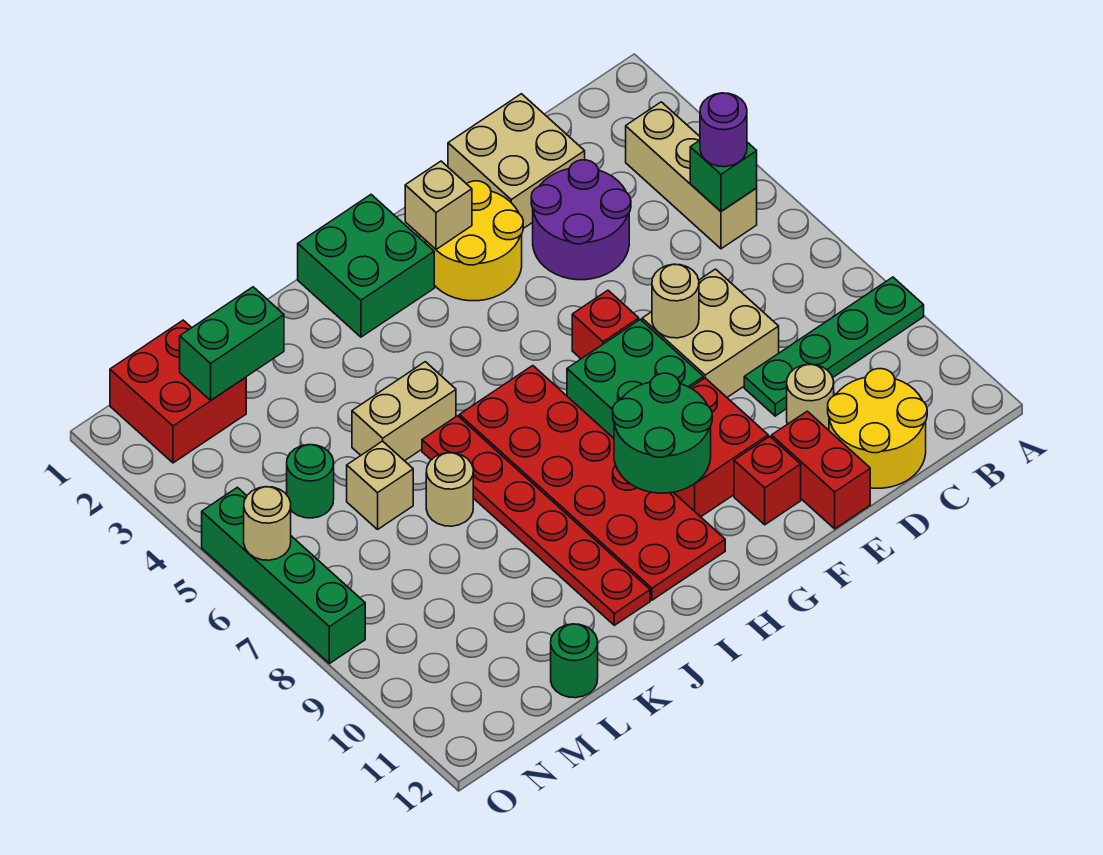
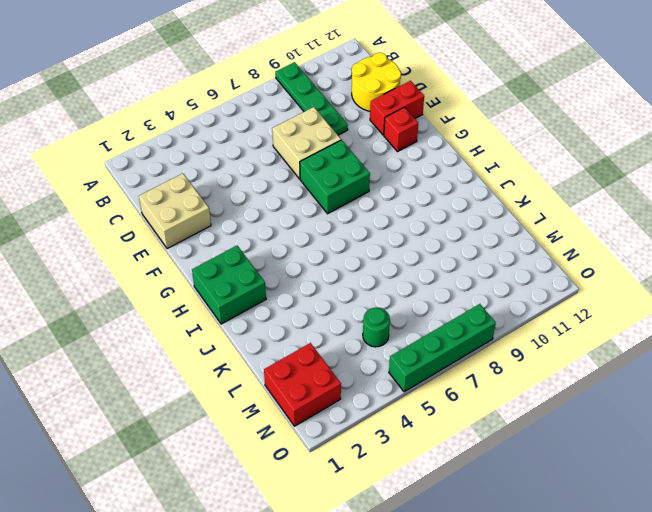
none -> tan brick B3:B5 level 1
none -> purple round brick D3:E4 level 1
none -> tan round brick D10 level 1
none -> yellow round brick F2:G3 level 1

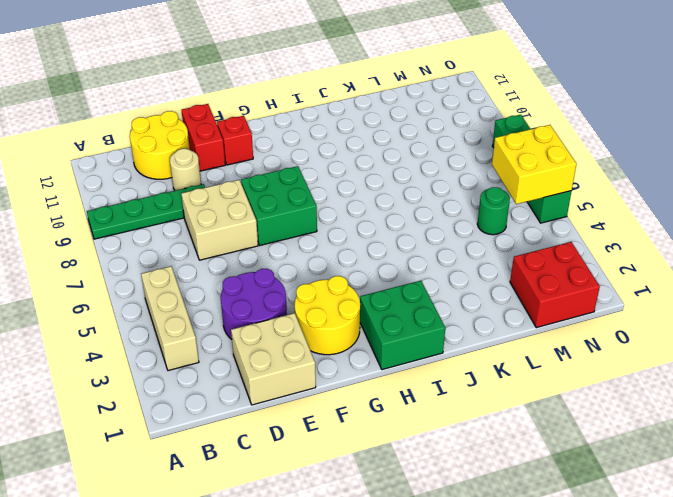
yellow brick N5:O6 level 2 -> tan round brick O6 level 2
none -> red brick F6 level 1
none -> red brick F9:G10 level 1
none -> red plate H6:I11 level 1
none -> tan brick J5:K5 level 1

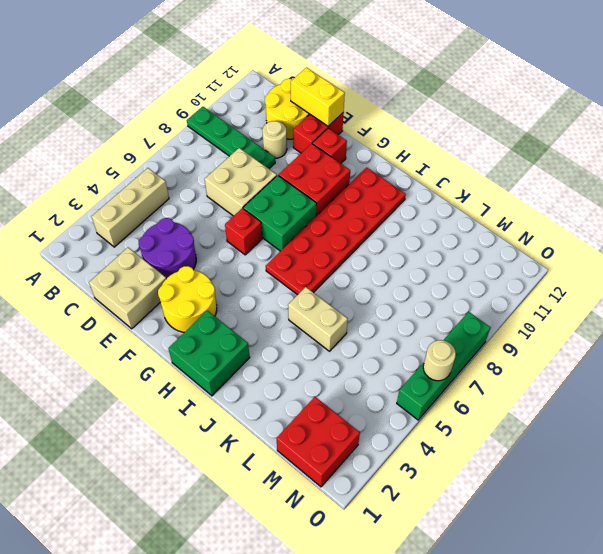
yellow brick D12:E12 level 2 -> none
none -> red plate J6:J11 level 1
none -> tan round brick K7 level 1
none -> tan brick L6 level 1
none -> green round brick L12 level 1

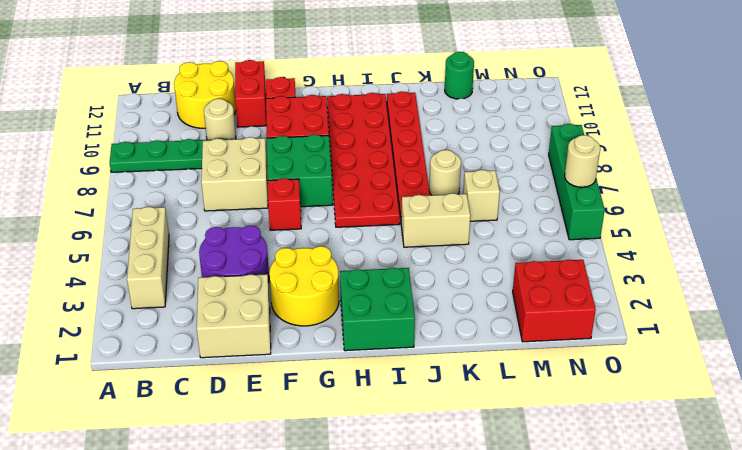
none -> green round brick M5 level 1
none -> green brick B5 level 2
none -> tan round brick E7 level 2
none -> tan brick G2 level 2

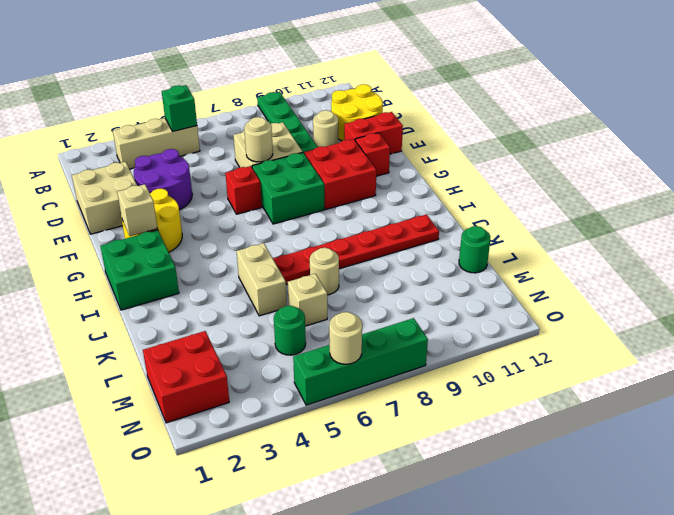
none -> red plate H6:I11 level 1
none -> green round brick G9:H10 level 2
none -> green brick L2:M2 level 2
none -> purple round brick B5 level 3

